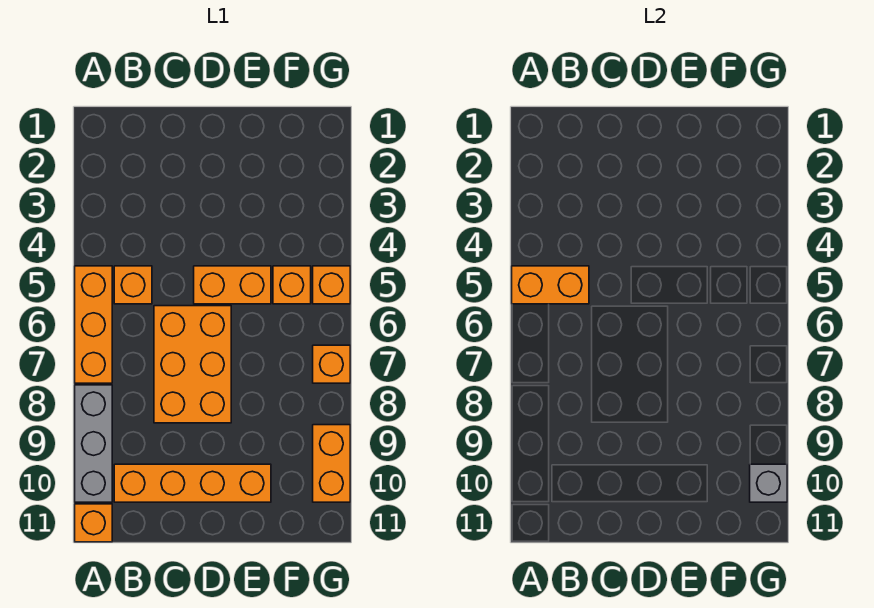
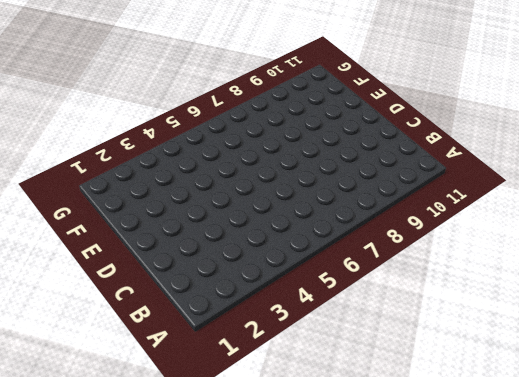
none -> orange brick A5:A7 level 1
none -> grey brick A8:A10 level 1
none -> orange brick A11 level 1

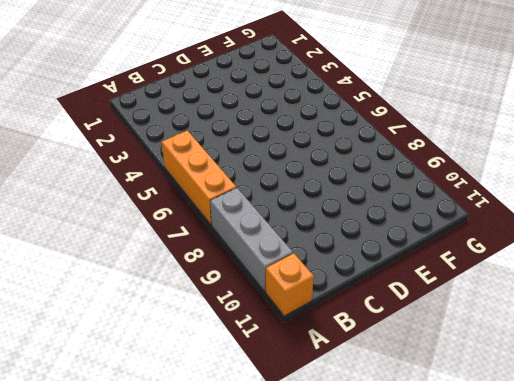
none -> orange brick B5 level 1
none -> orange brick B10:E10 level 1
none -> orange brick C6:D8 level 1

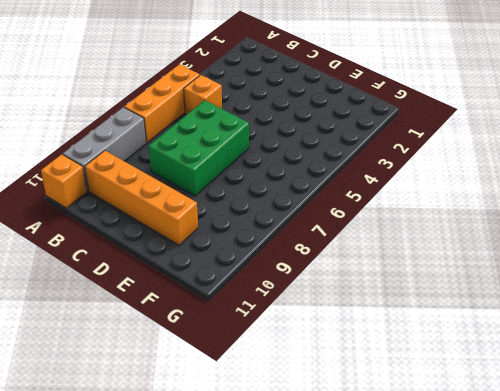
green brick C6:D8 level 1 -> orange brick C6:D8 level 1
none -> orange brick D5:E5 level 1
none -> orange brick F5 level 1
none -> orange brick G5 level 1

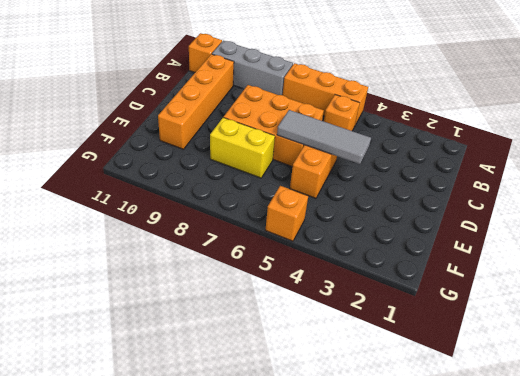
grey tile D4:D6 level 2 -> none
yellow brick E7:E8 level 1 -> none
none -> orange brick F5 level 1
none -> orange brick G7 level 1
none -> orange brick G9:G10 level 1

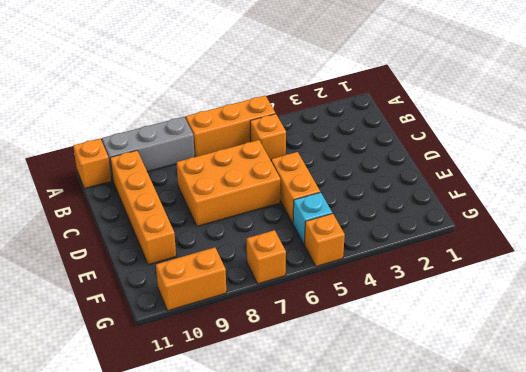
cyan brick F5 level 1 -> orange brick F5 level 1
none -> orange brick A5:B5 level 2
none -> grey brick G10 level 2

